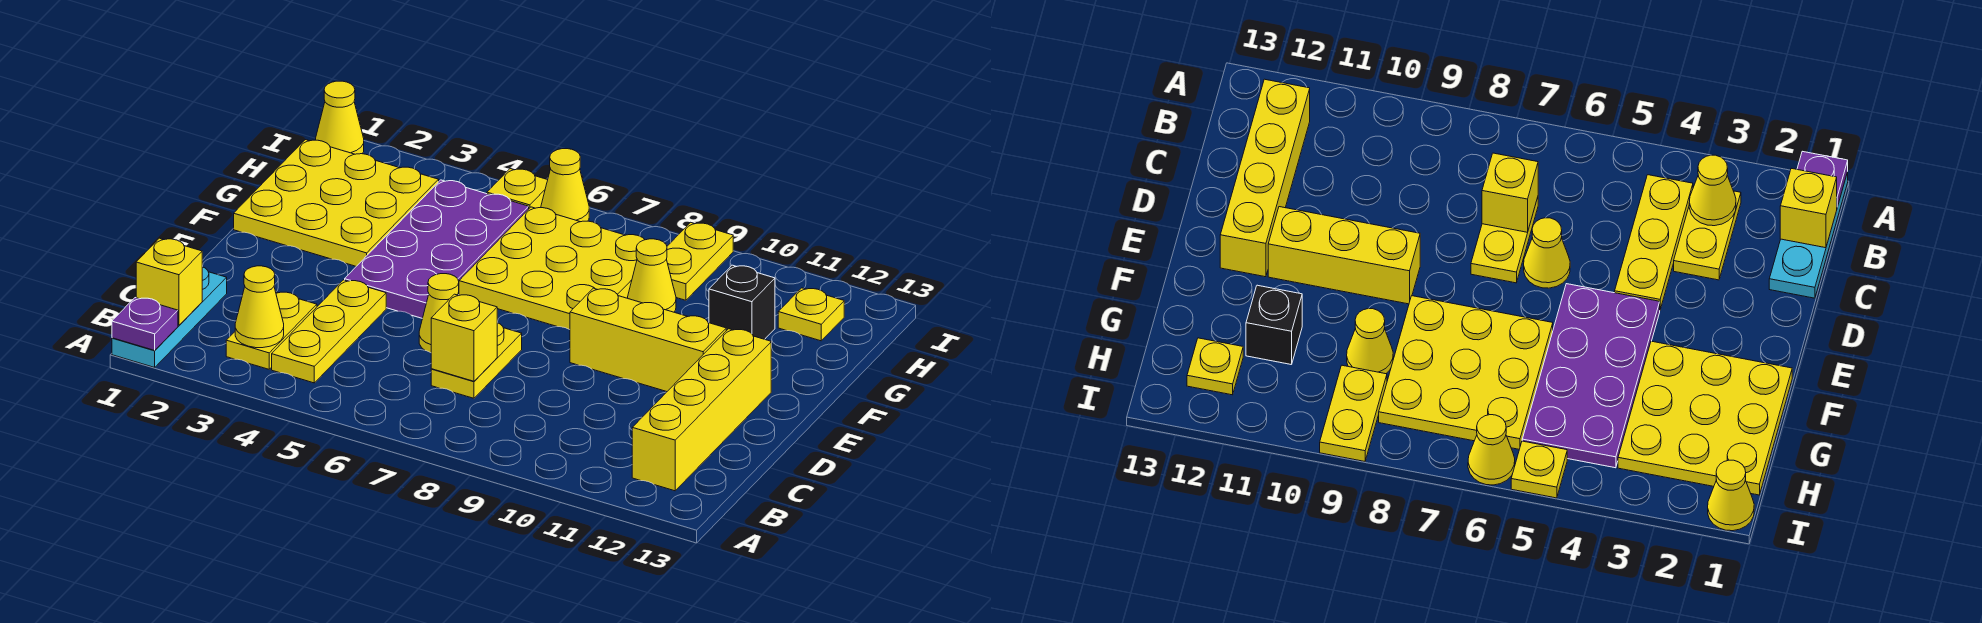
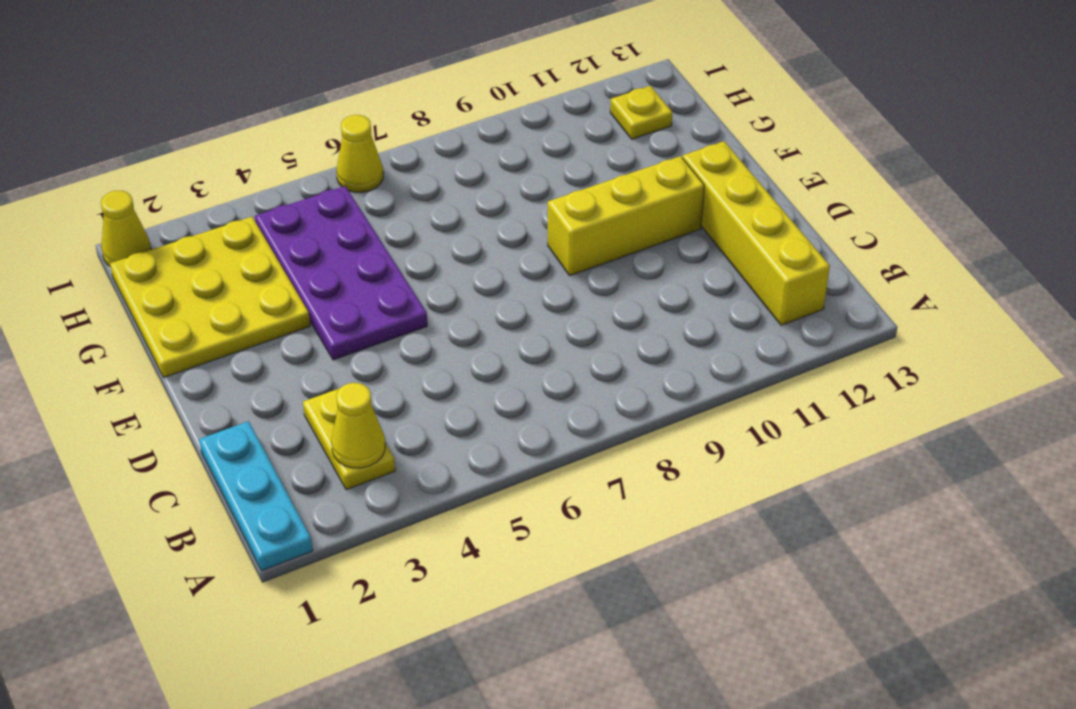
none -> yellow plate B4:D4 level 1
none -> yellow plate C7:D7 level 1
none -> yellow cone D6 level 1

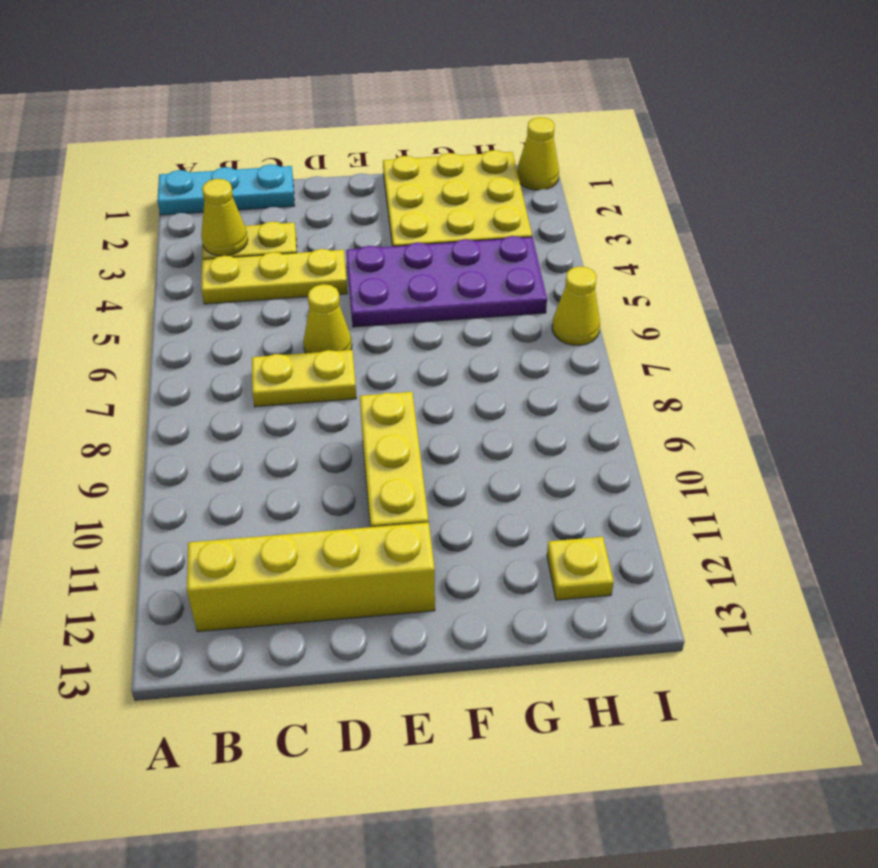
none -> yellow plate F6:H8 level 1
none -> yellow cone G9 level 1
none -> black brick G11 level 1

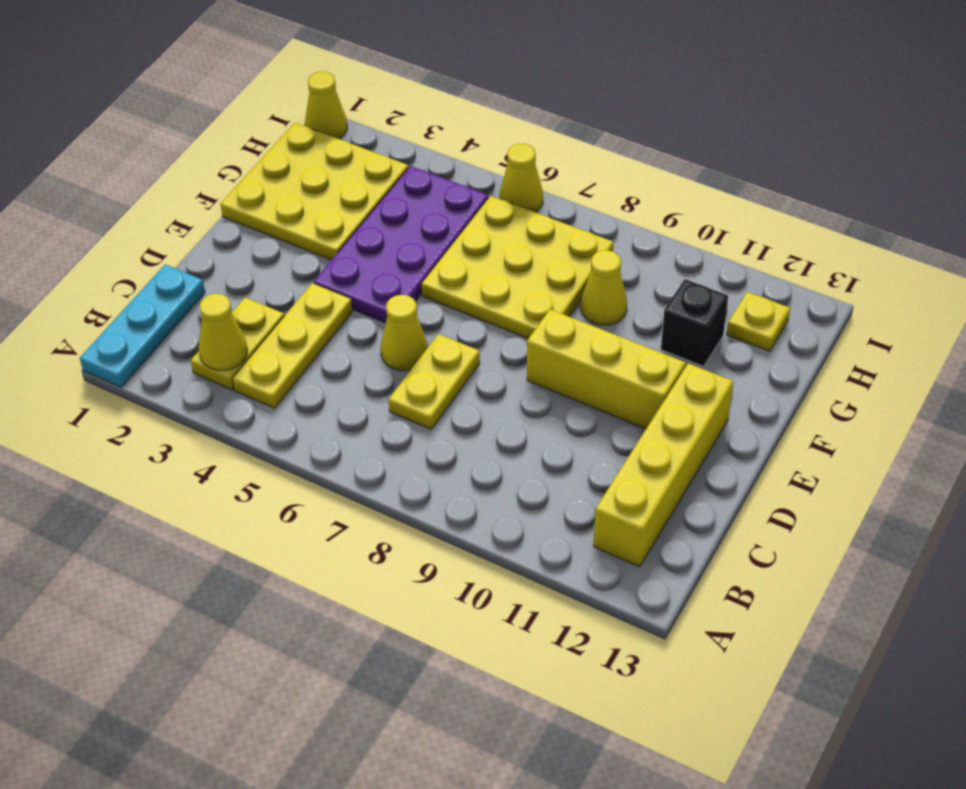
none -> yellow plate H9:I9 level 1
none -> yellow plate I5 level 1
none -> purple plate A1 level 2

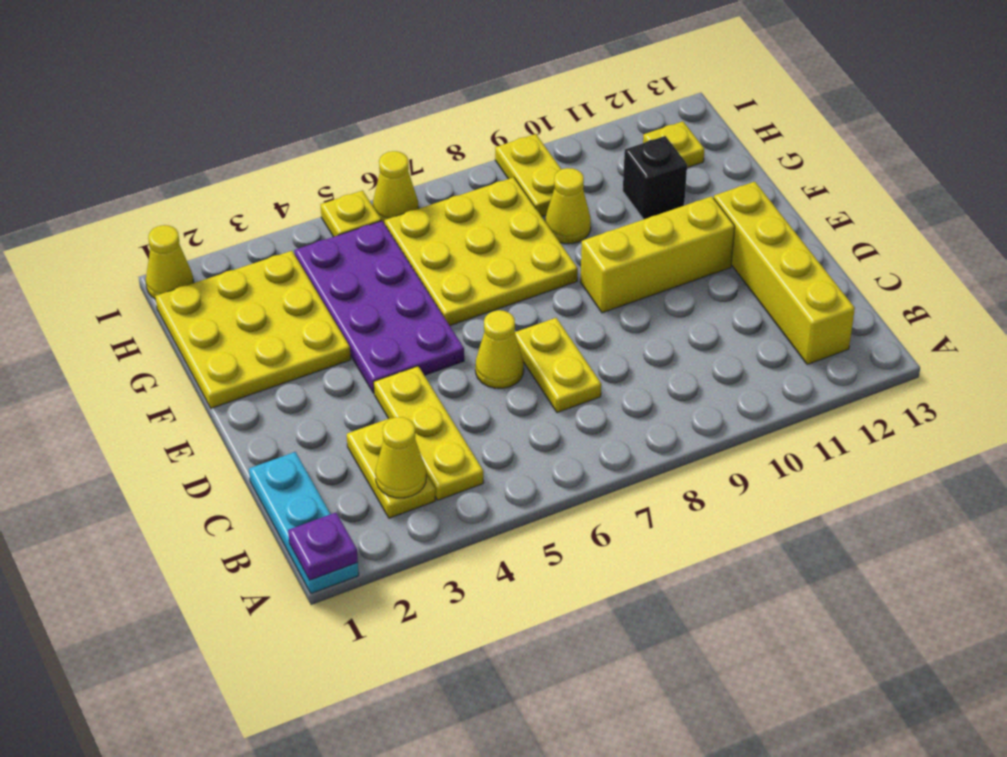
none -> yellow brick B1 level 2
none -> yellow brick C7 level 2

